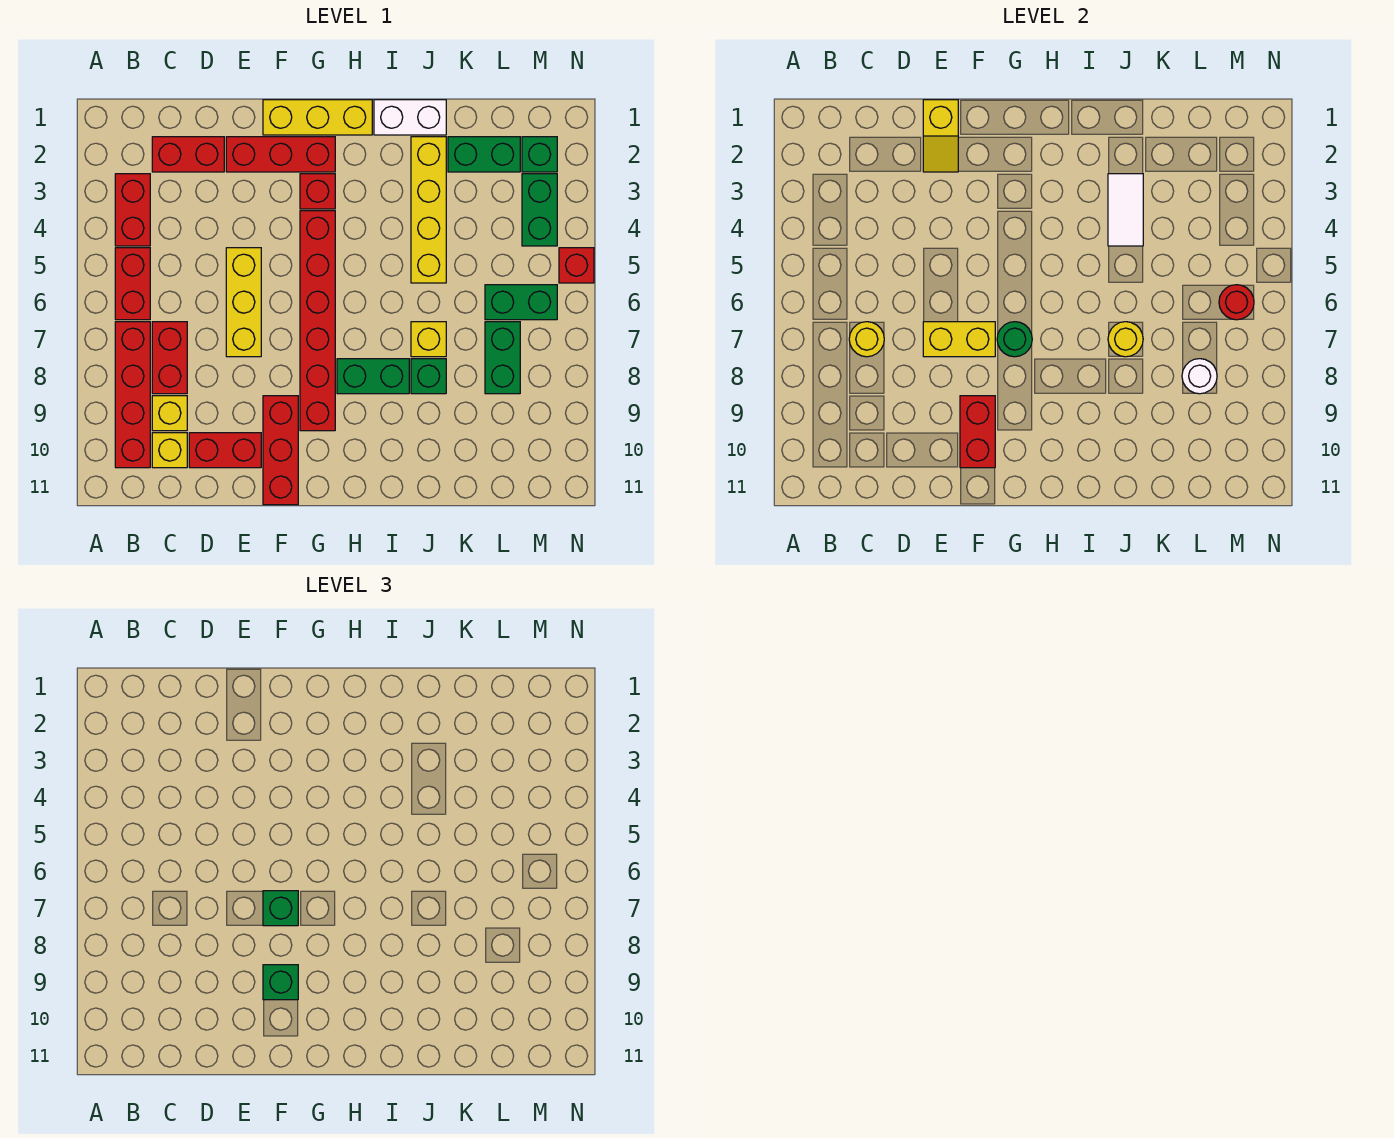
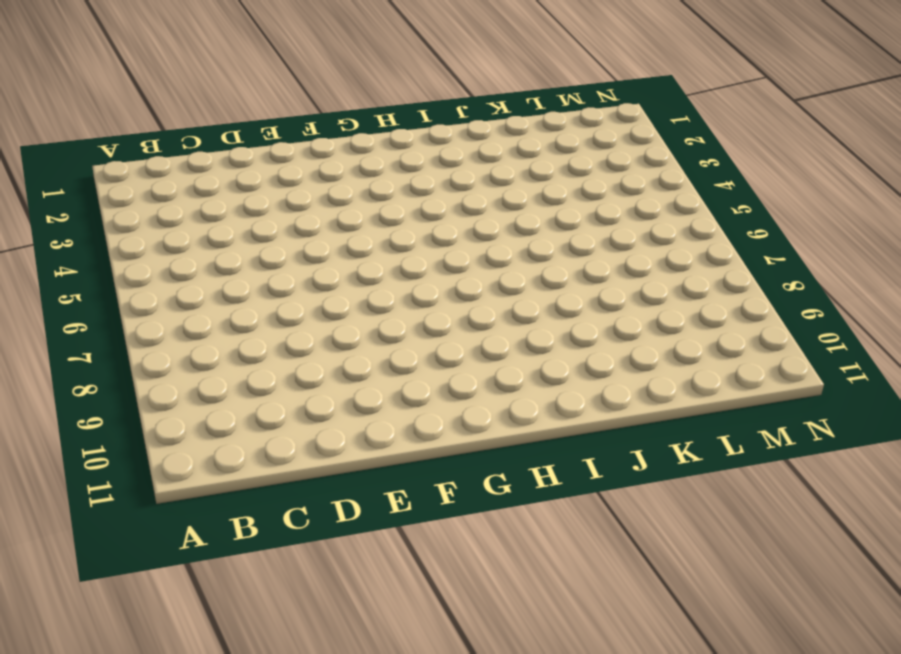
none -> red brick B3:B4 level 1
none -> red brick B5:B6 level 1
none -> red brick B7:B10 level 1
none -> red brick C2:D2 level 1

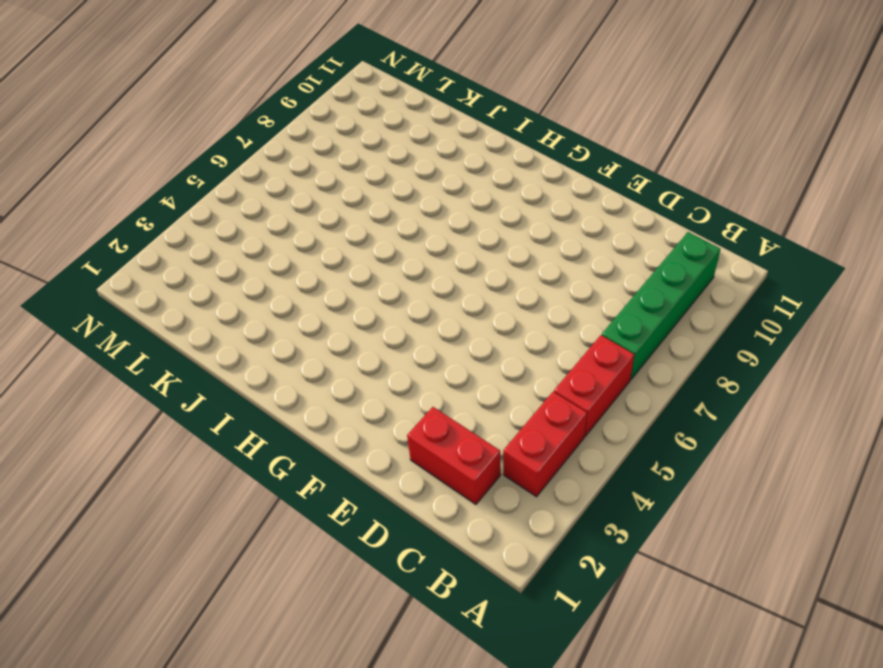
green brick B7:B10 level 1 -> red brick B7:B10 level 1
none -> red brick C7:C8 level 1
none -> yellow brick C9 level 1
none -> yellow brick C10 level 1
none -> red brick D10:E10 level 1

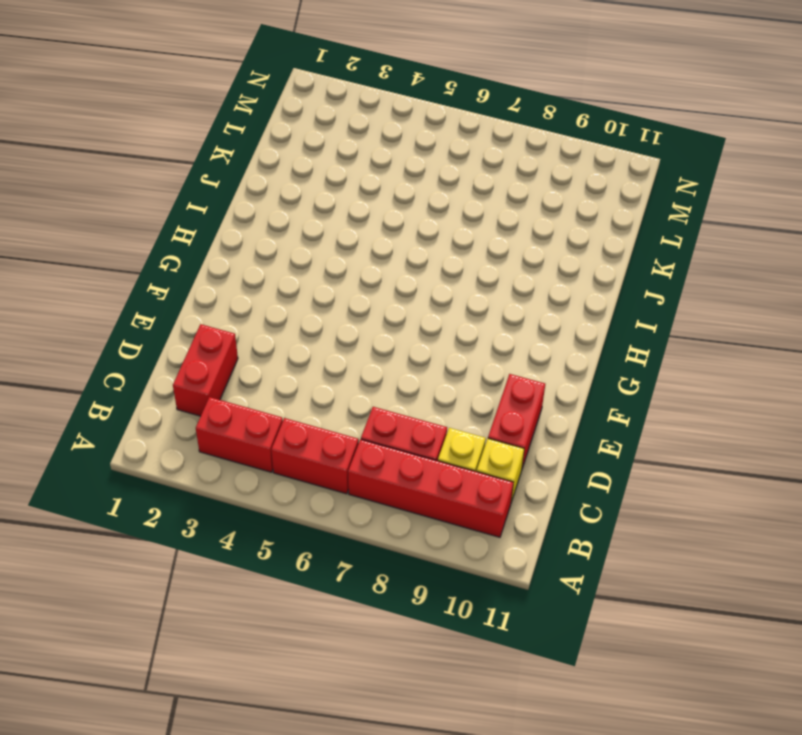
none -> red brick E2:G2 level 1
none -> yellow brick E5:E7 level 1
none -> yellow brick F1:H1 level 1
none -> red brick F9:F11 level 1

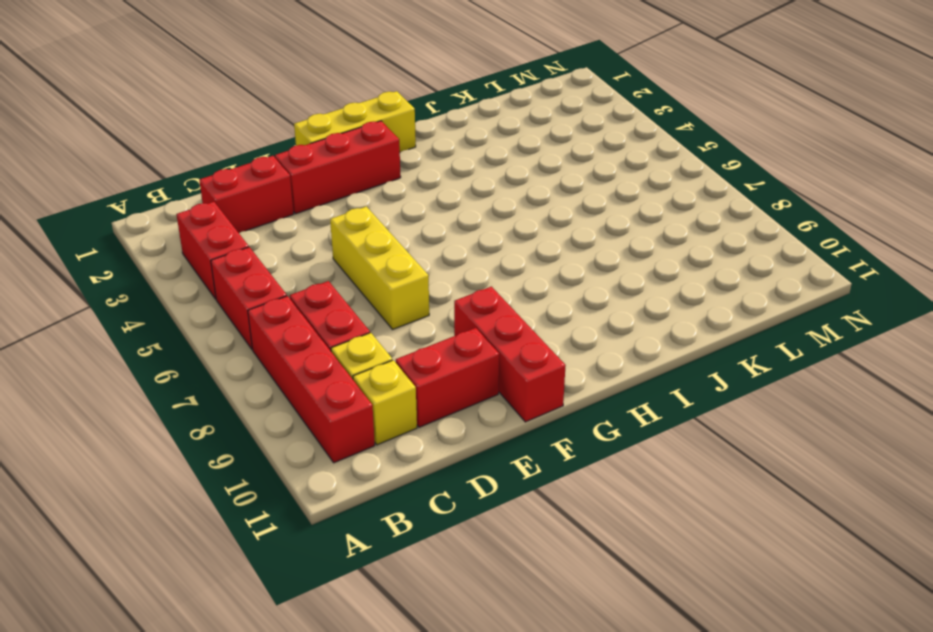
none -> red brick G3 level 1
none -> red brick G4:G9 level 1
none -> green brick H8:I8 level 1
none -> white brick I1:J1 level 1

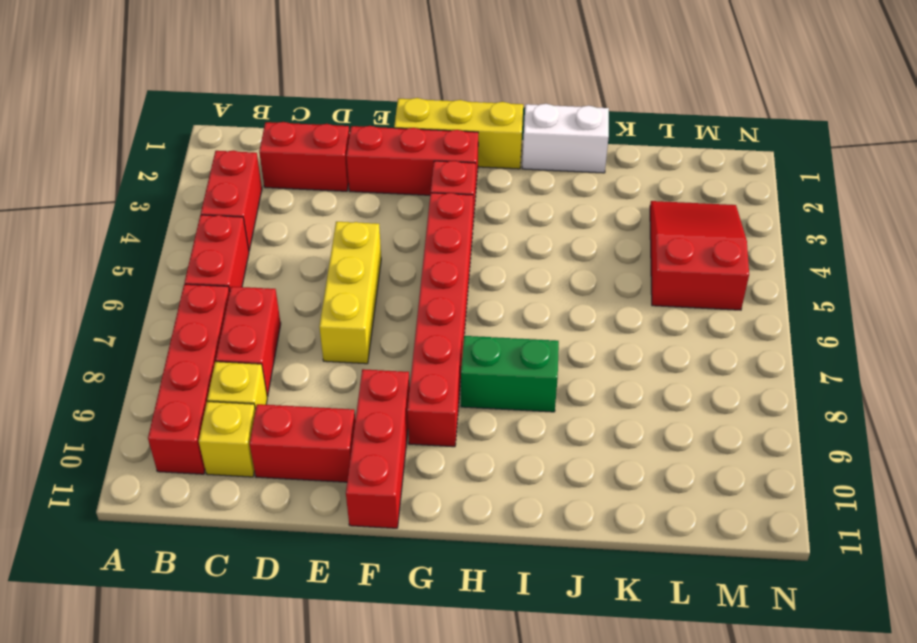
red slope L3:M5 level 1 top 5 -> green brick M3:M4 level 1
none -> yellow brick J2:J5 level 1
none -> yellow brick J7 level 1
none -> green brick J8 level 1
none -> green brick K2:L2 level 1

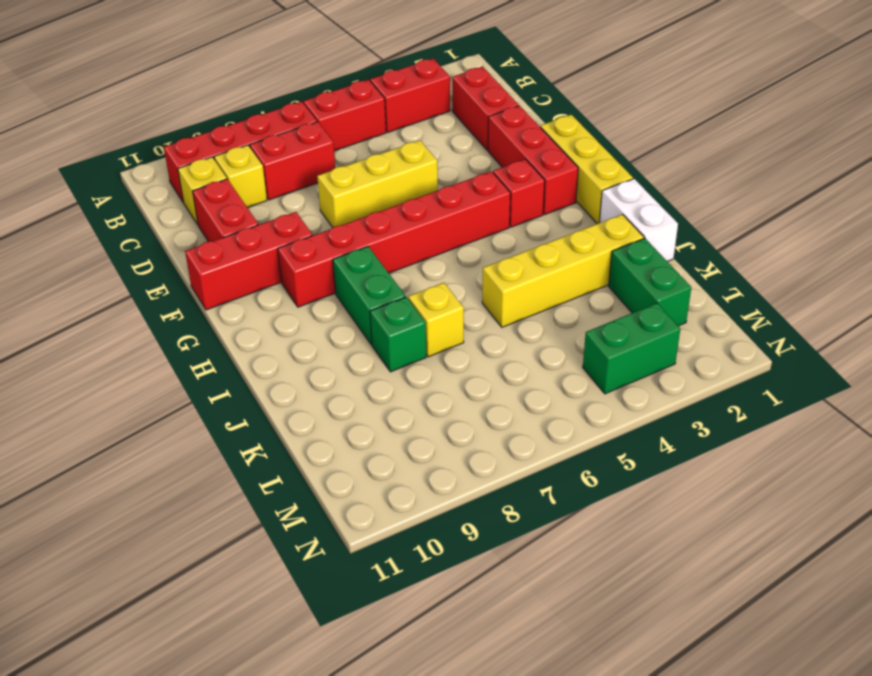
none -> green brick L6:M6 level 1
none -> green brick L7:L8 level 1
none -> green brick M2 level 1
none -> red brick N5 level 1

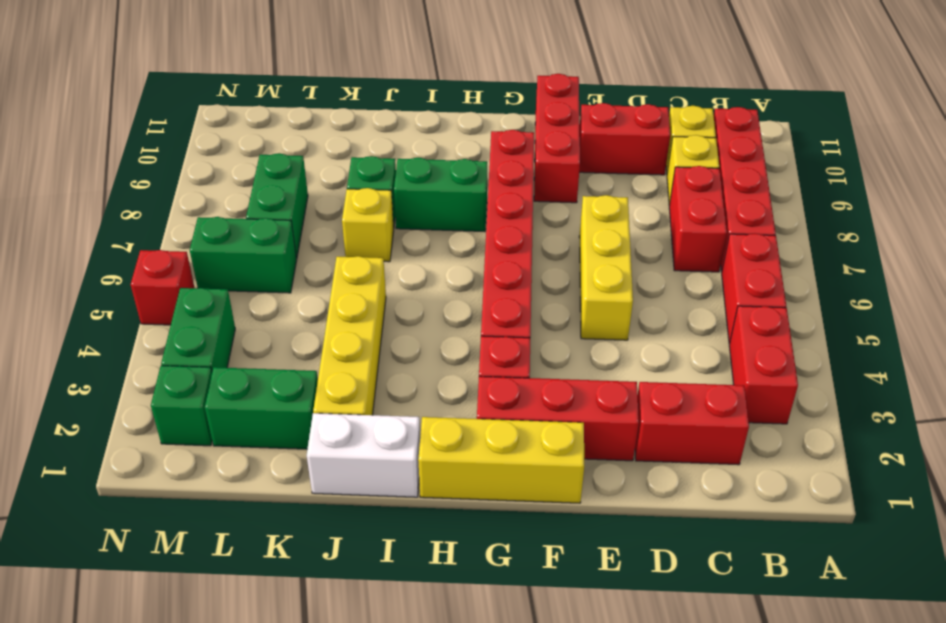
none -> yellow round brick C7 level 2
none -> yellow slope E1:E2 level 2 top 1
none -> yellow brick E7:F7 level 2
none -> red brick F9:F10 level 2

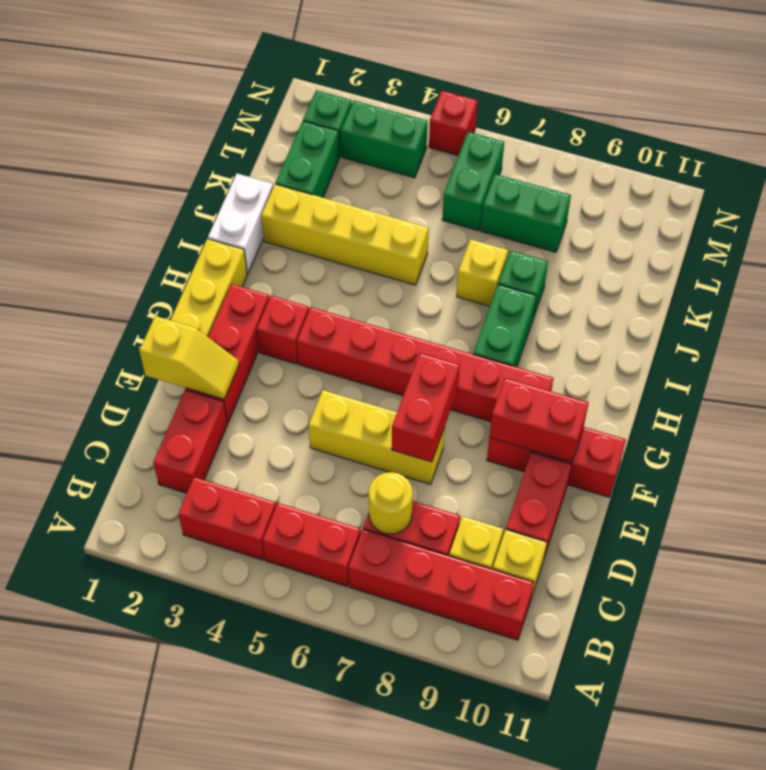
red brick E7:F7 level 2 -> yellow brick E7:F7 level 2
none -> green round brick G7 level 2
none -> white tile J3:J4 level 2
none -> yellow round brick J7 level 2
none -> white round brick L8 level 2

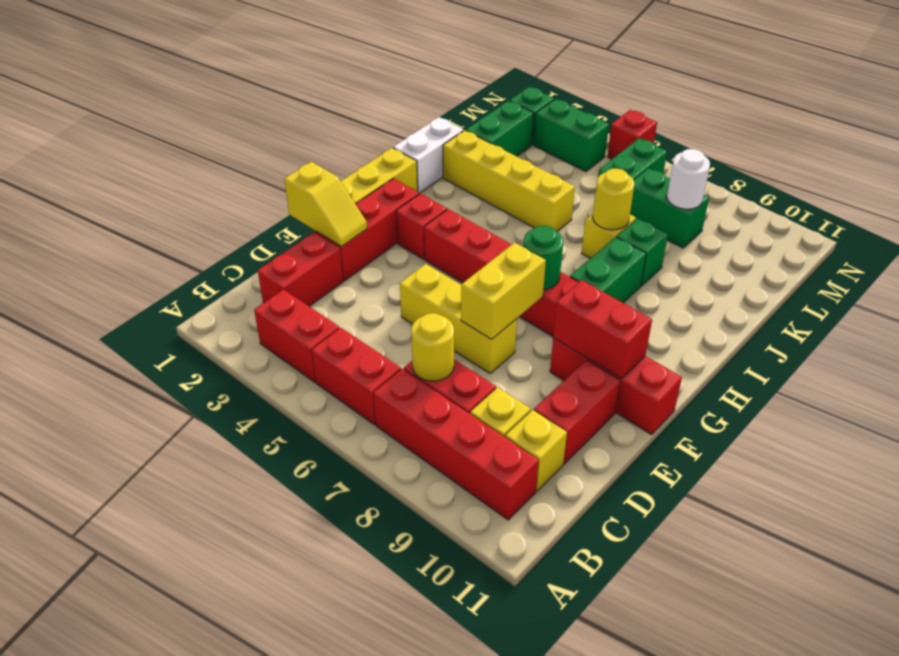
none -> white tile J3:J4 level 2
none -> red round brick M6 level 2
none -> green brick F7 level 3
none -> green brick F9 level 3

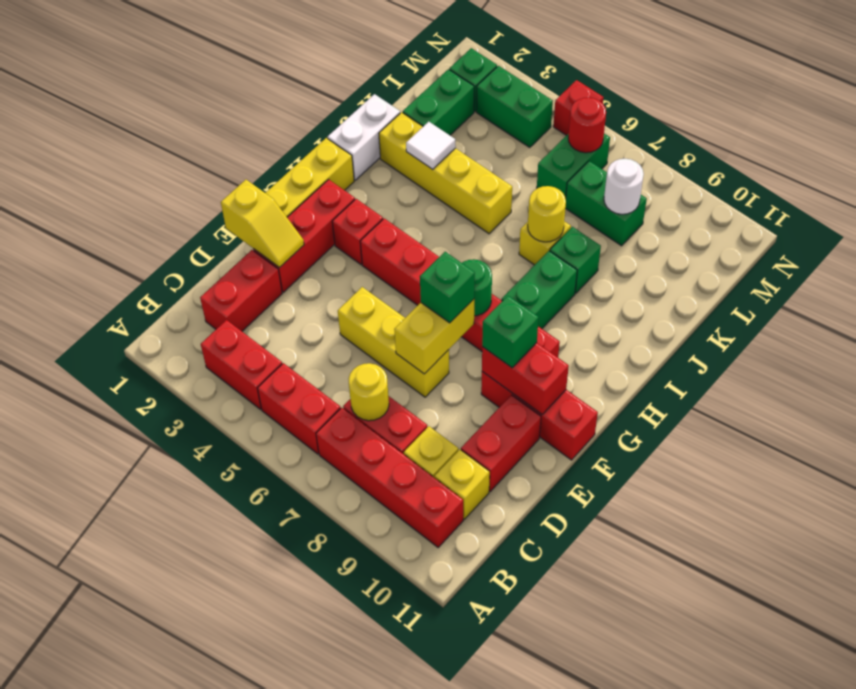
white tile J3 level 2 -> white tile J3:J4 level 2

